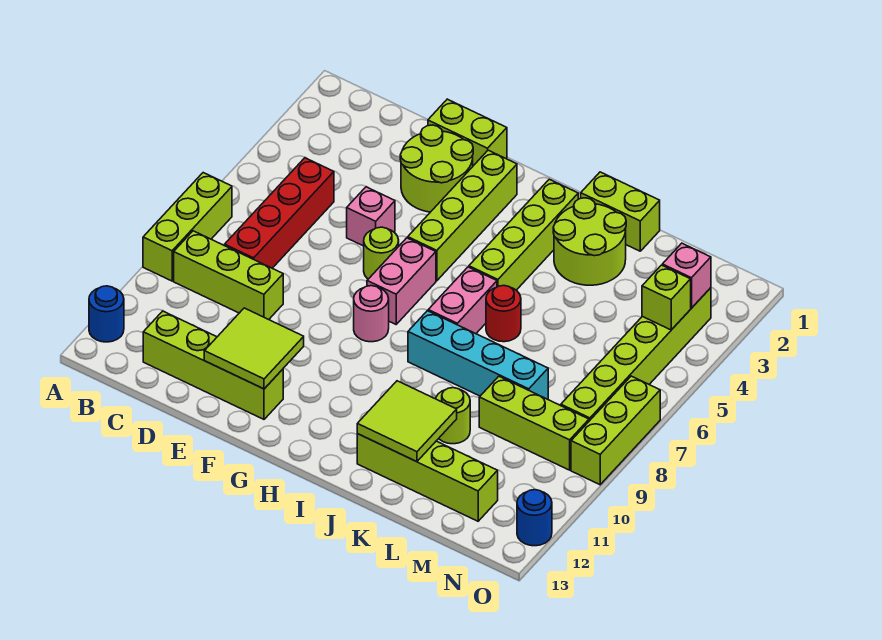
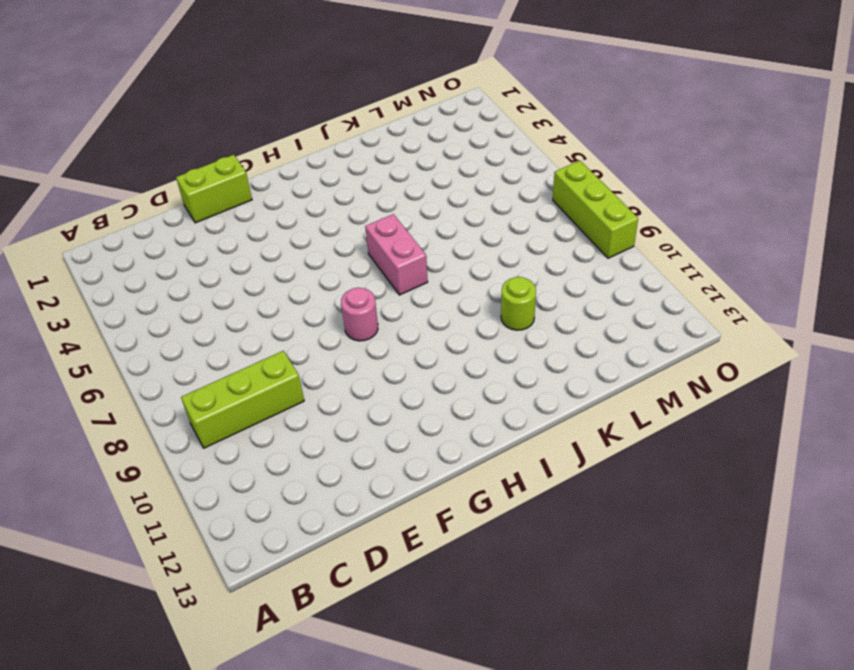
none -> lime brick A7:A9 level 1
none -> blue round brick A12 level 1
none -> red brick C5:C8 level 1

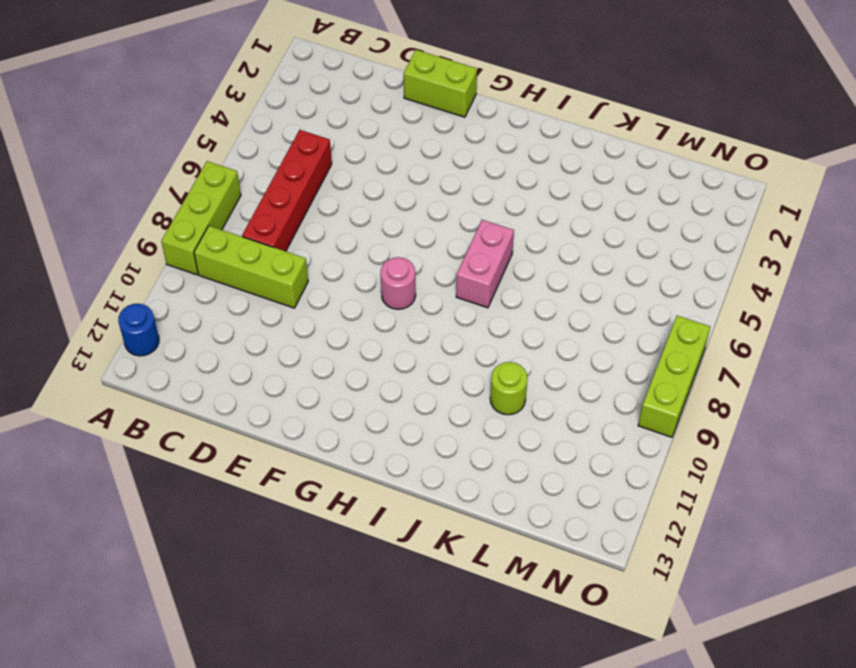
none -> lime brick C12:F12 level 1
none -> lime round brick E2:F3 level 1
none -> pink brick E5 level 1

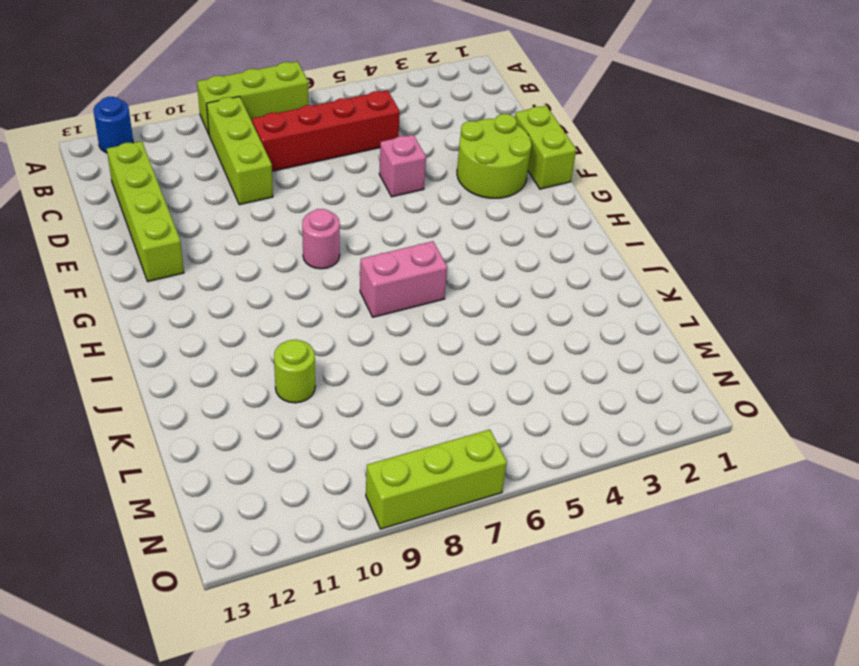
none -> lime round brick F6 level 1
none -> lime brick G2:G5 level 1
none -> pink brick G6:G7 level 1

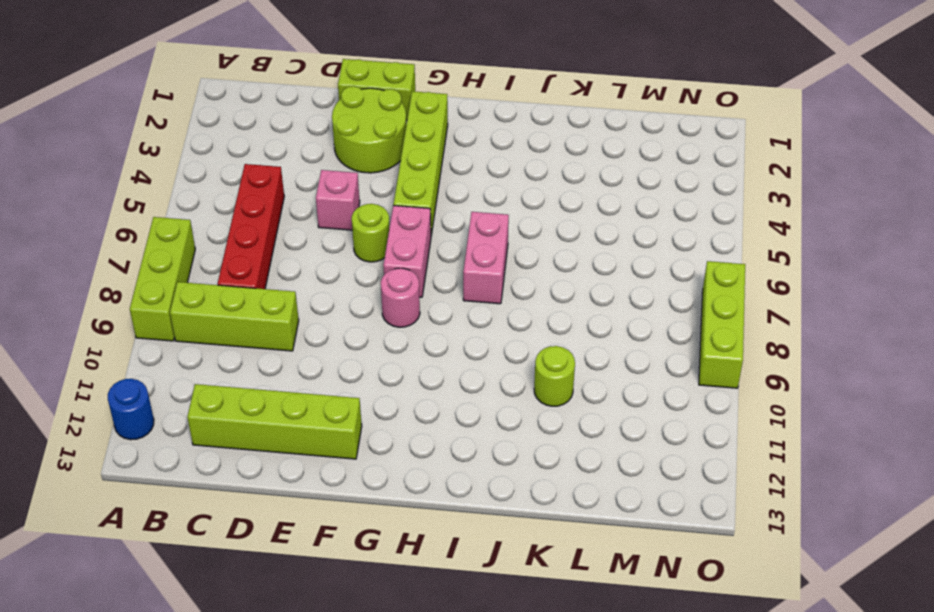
none -> lime brick I2:I5 level 1
none -> cyan brick I8:L8 level 1
none -> lime brick J1:K1 level 1

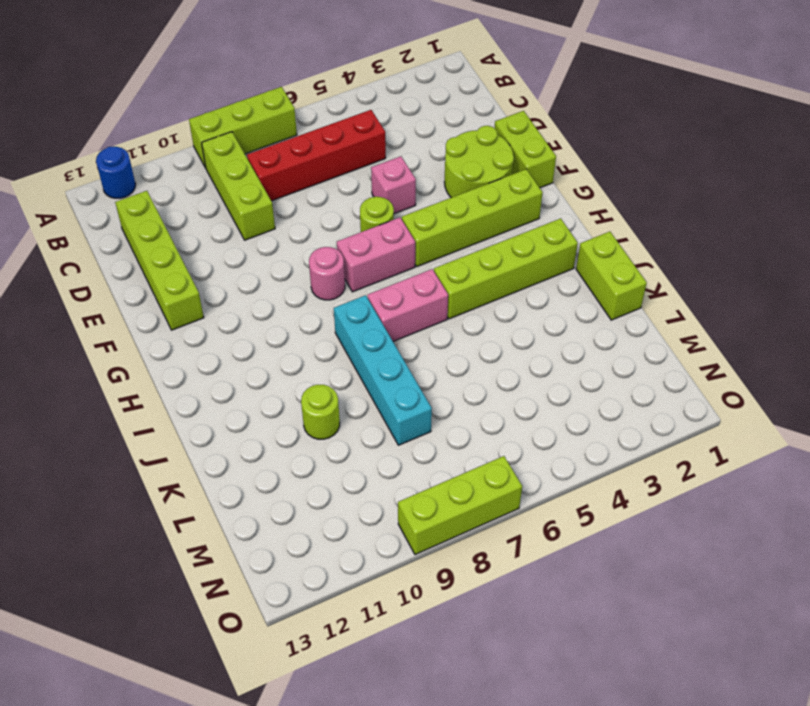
none -> lime round brick J2:K3 level 1
none -> red round brick J6 level 1
none -> lime brick J12:M12 level 1

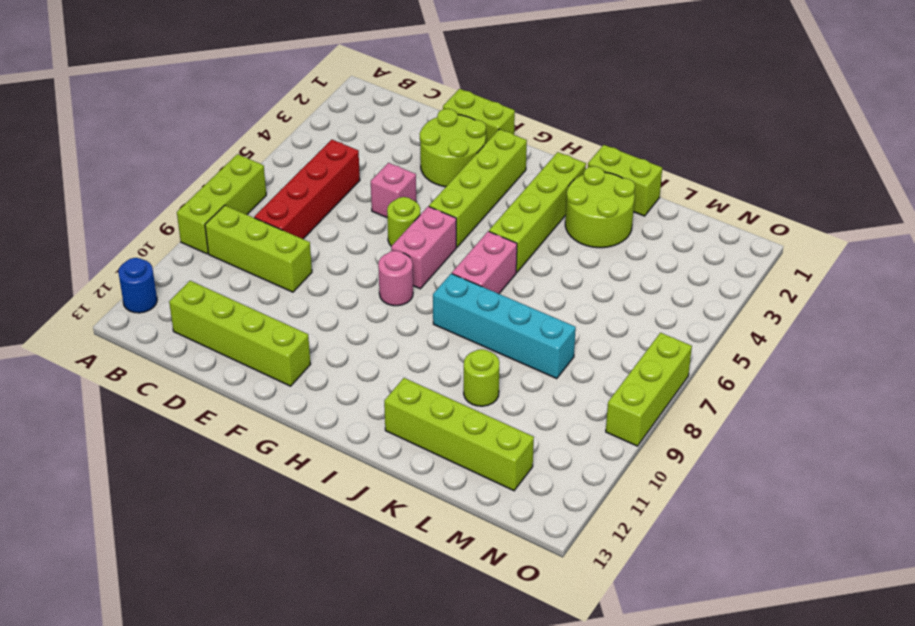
none -> red round brick J6 level 1
none -> lime brick L9:N9 level 1
none -> lime brick N3:N8 level 1

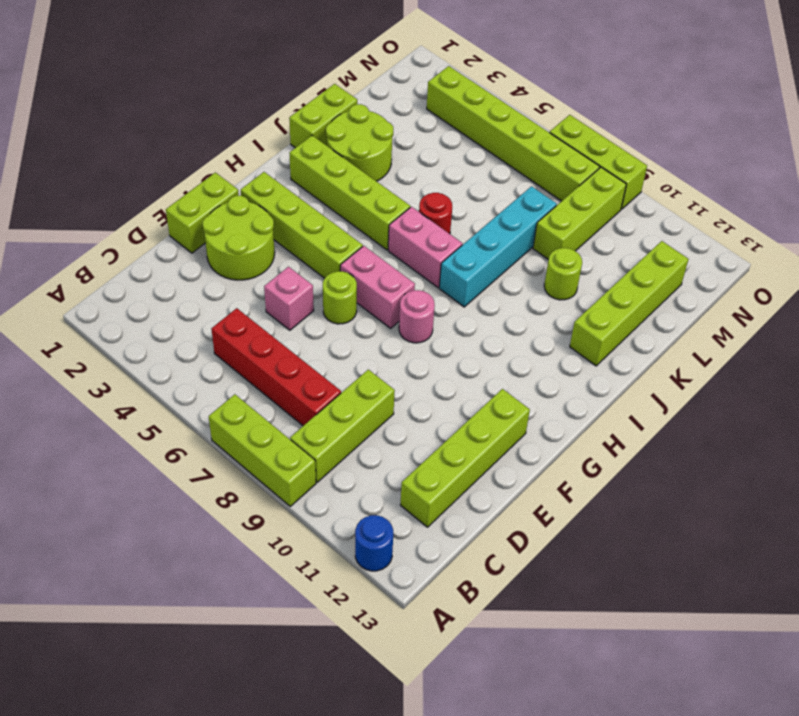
none -> blue round brick O12 level 1
none -> lime tile E11:F12 level 2
none -> lime tile J11:K12 level 2

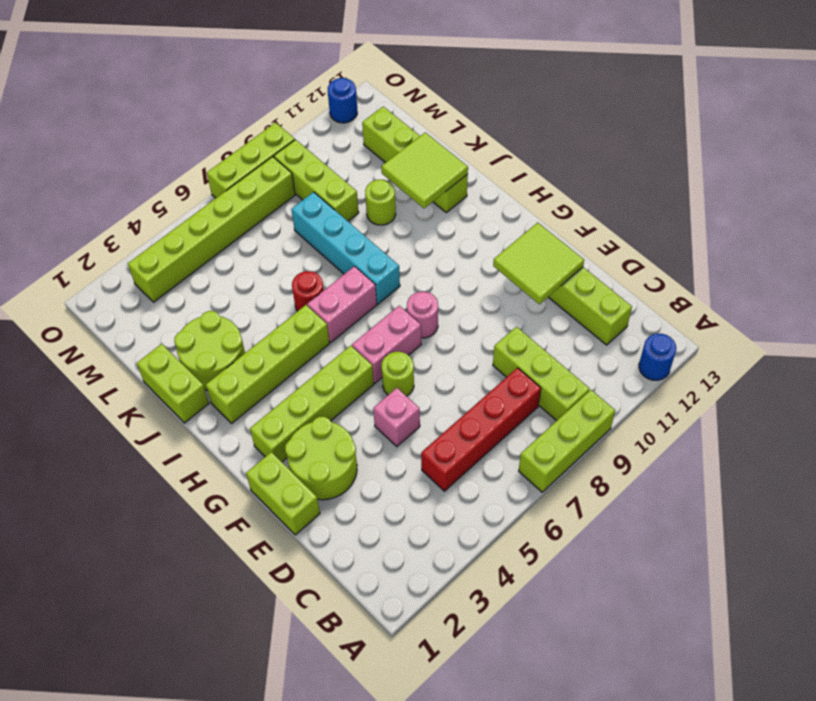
none -> pink brick N3 level 2
none -> lime brick N4 level 2

